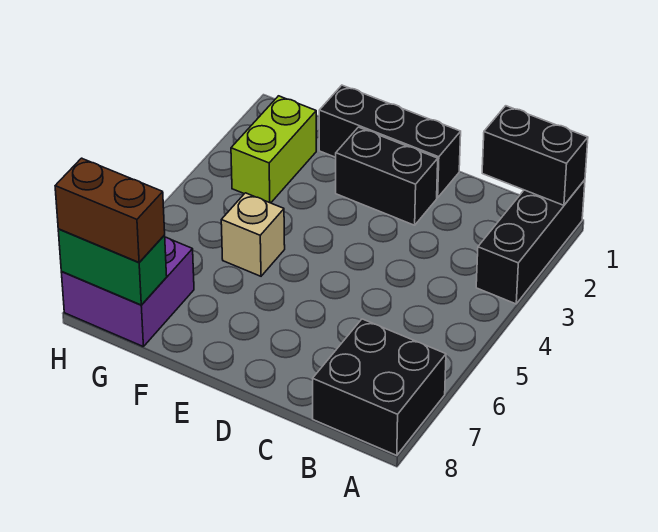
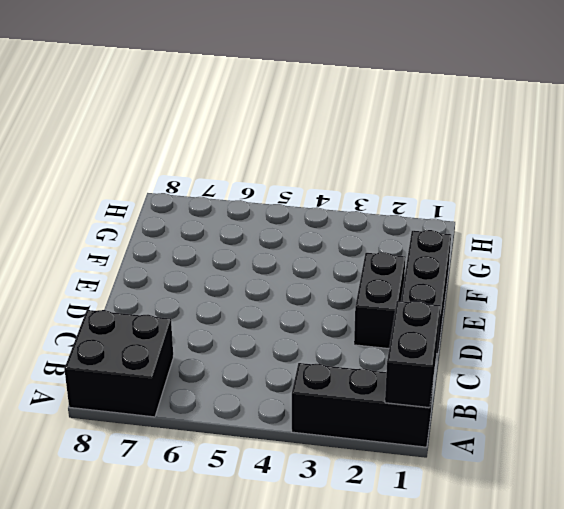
none -> tan brick F5 level 1
none -> lime brick G2:G3 level 1

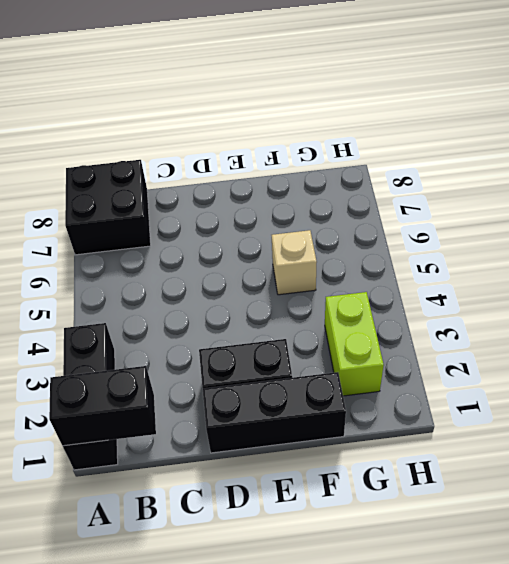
none -> purple brick G7:H8 level 1
none -> green brick G8:H8 level 2

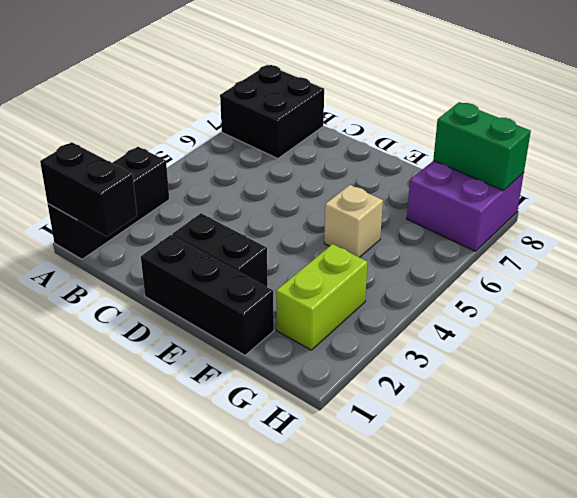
none -> brown brick G8:H8 level 3

